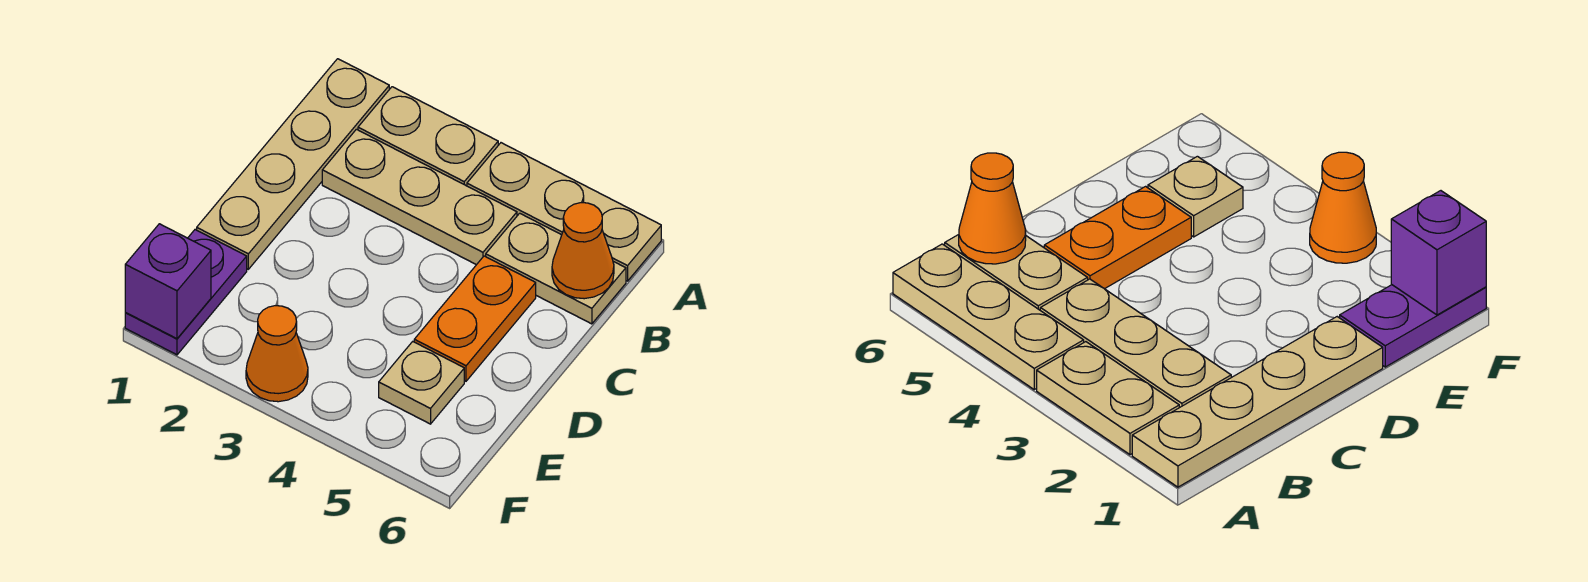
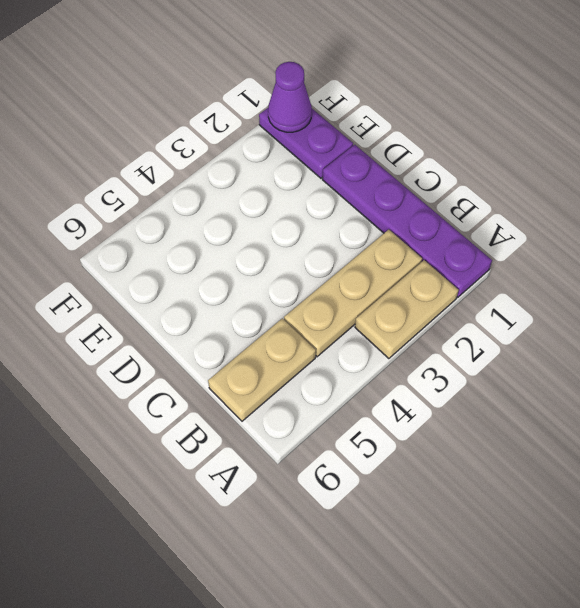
purple plate A1:D1 level 1 -> tan plate A1:D1 level 1
purple cone F1 level 2 -> purple brick F1 level 2
none -> tan plate A4:A6 level 1
none -> orange plate C5:D5 level 1

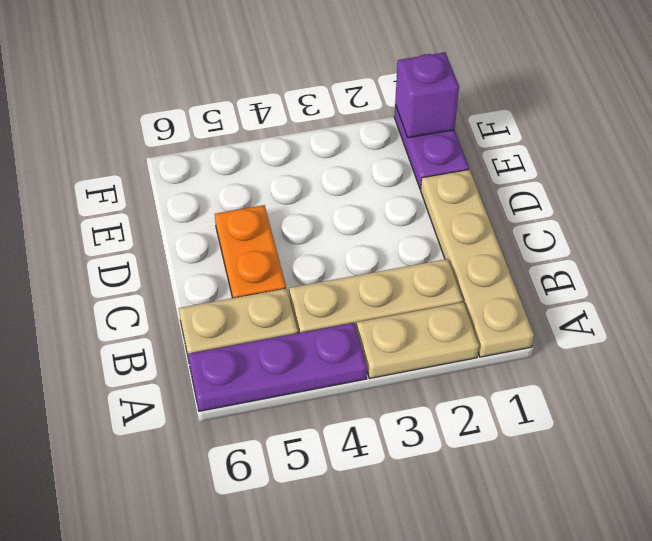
purple plate A4:A6 level 1 -> tan plate A4:A6 level 1
none -> tan plate E5 level 1
none -> orange cone F3 level 1

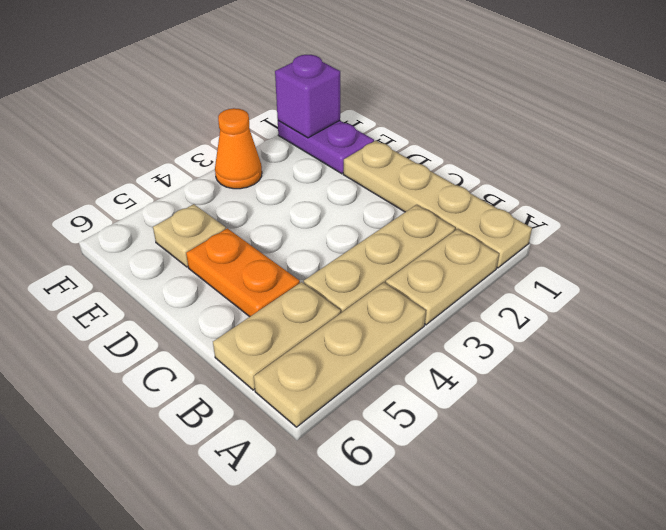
none -> orange cone B6 level 2

